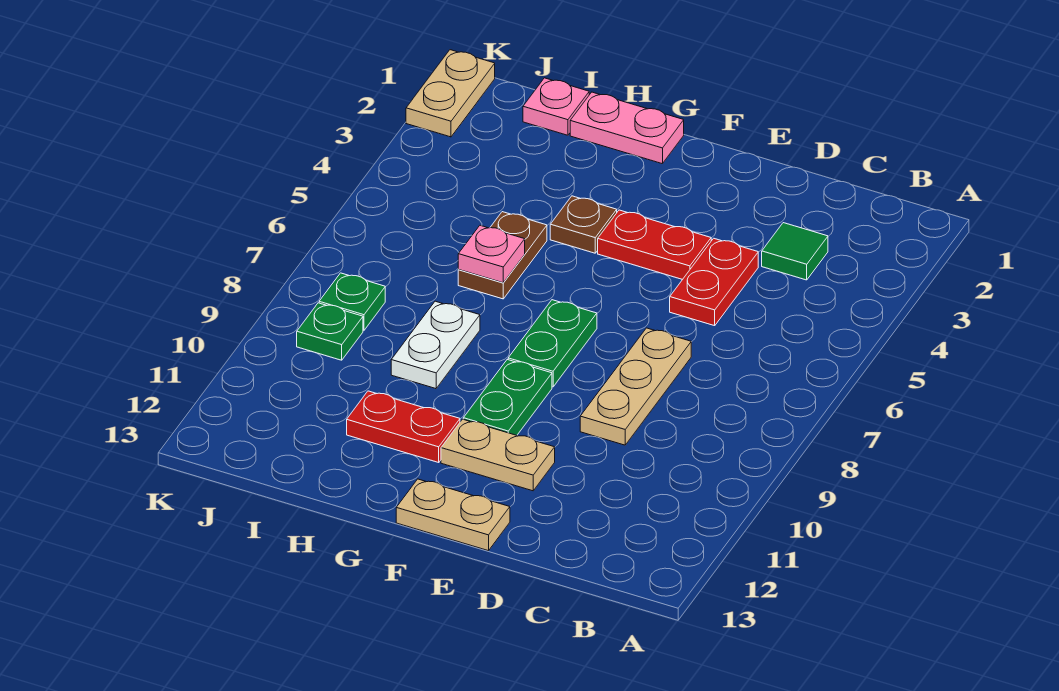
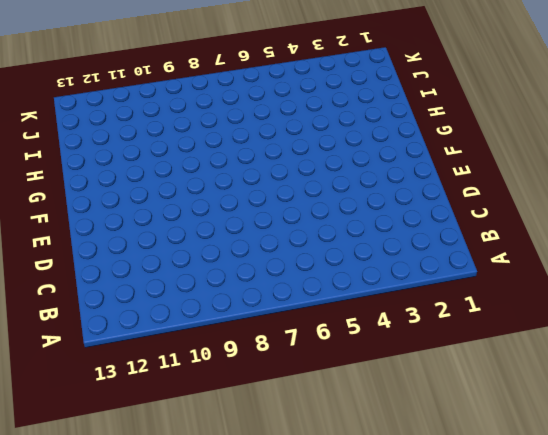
none -> green tile C3 level 1
none -> red plate D4:D5 level 1
none -> tan plate D7:D9 level 1

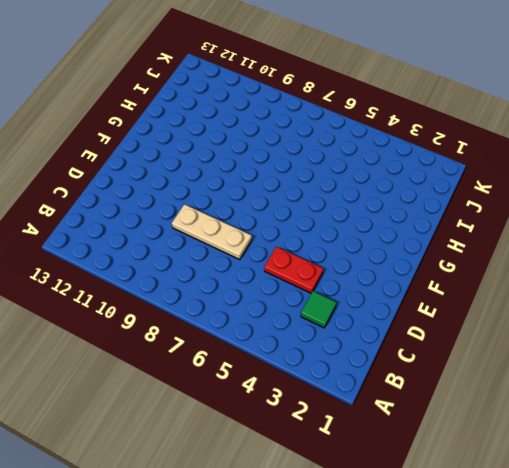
none -> red plate E4:F4 level 1
none -> tan plate E11:F11 level 1
none -> tan plate E13:F13 level 1

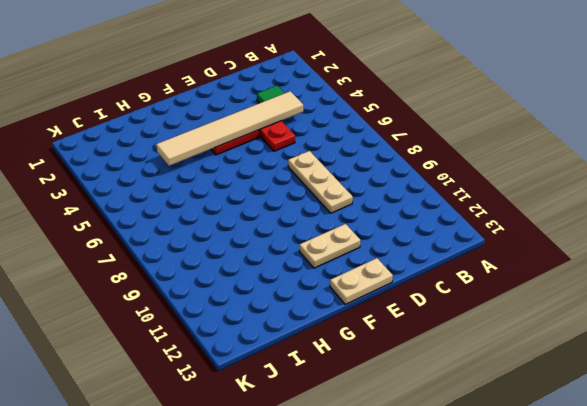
tan tile C4:H4 level 2 -> none
none -> green plate F7:F8 level 1
none -> green plate F9:F10 level 1
none -> pink plate G1:H1 level 1

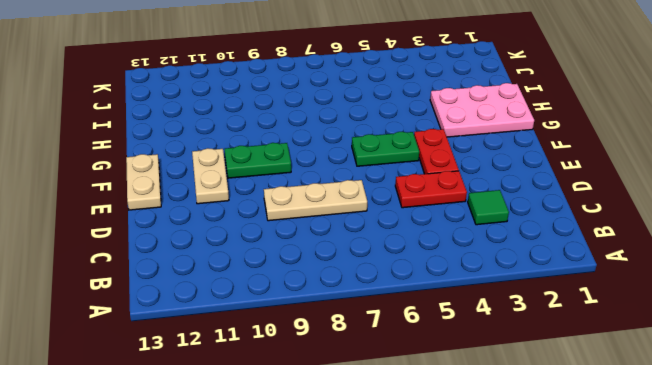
green plate F5:F6 level 1 -> green plate F7:F8 level 1
pink plate G1:H3 level 1 -> pink plate G1:H1 level 1
none -> brown plate G4 level 1
none -> red plate G11:H11 level 1
none -> brown plate H5:H6 level 1

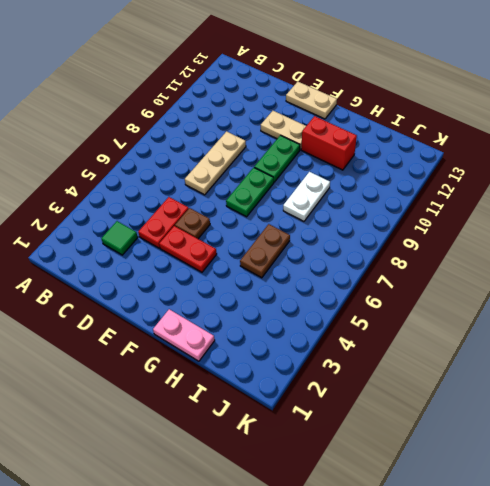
brown plate E5 level 1 -> brown plate G4 level 1
red brick G11:H11 level 1 -> red plate G11:H11 level 1
none -> pink plate I1 level 1
none -> green plate J8 level 1
none -> green plate J9 level 1

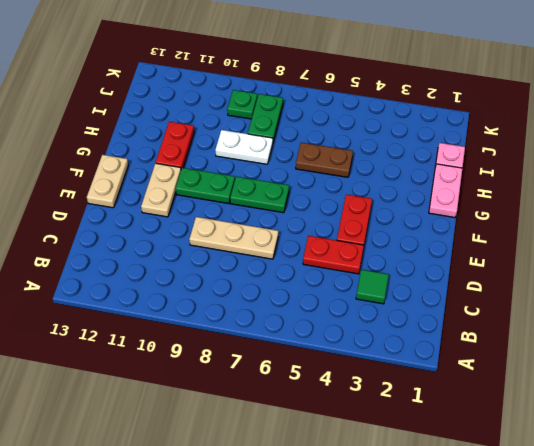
green plate I8:J8 level 1 -> green plate J8 level 1
none -> brown plate G4 level 1
none -> tan plate K1:K2 level 1
none -> pink plate H6 level 2

